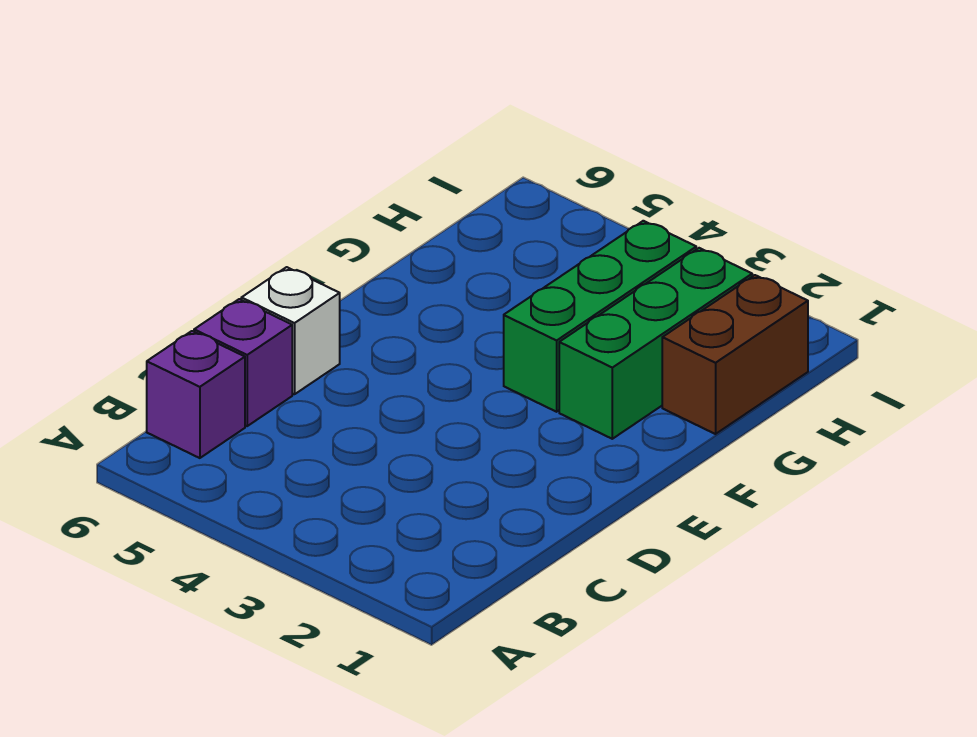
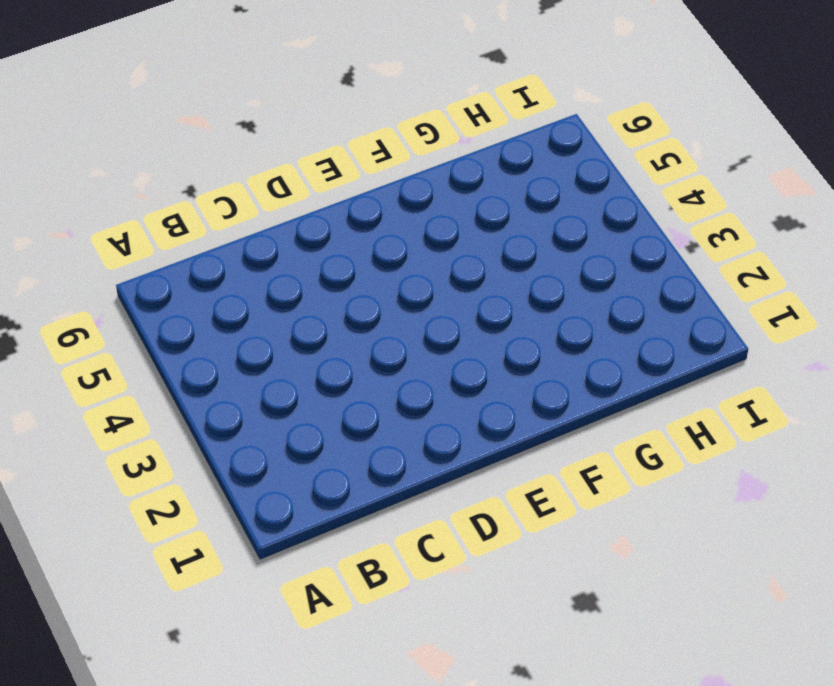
none -> purple brick B6 level 1
none -> purple brick C6 level 1

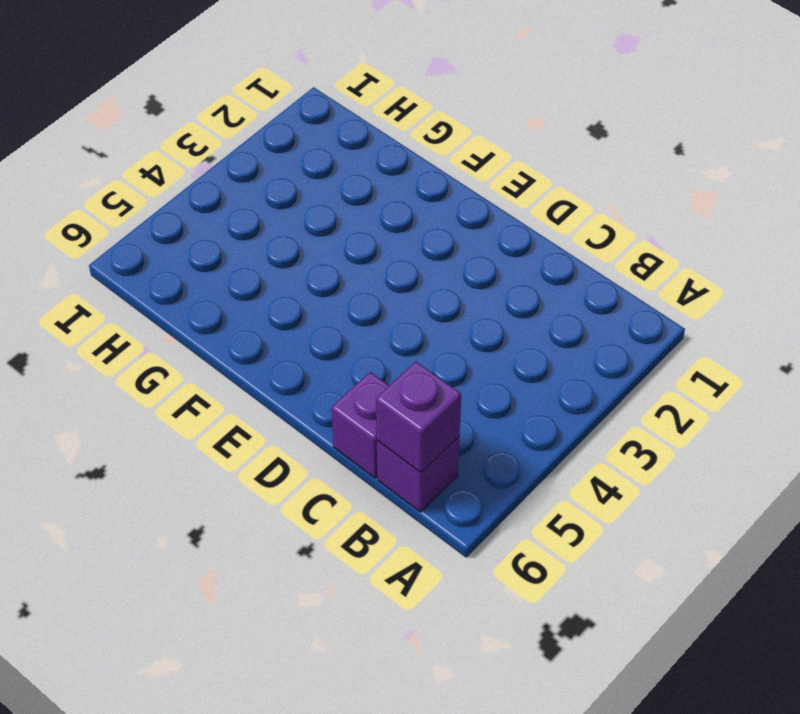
purple brick B6 level 2 -> none
none -> white brick D6 level 1
none -> green brick F2:H2 level 1

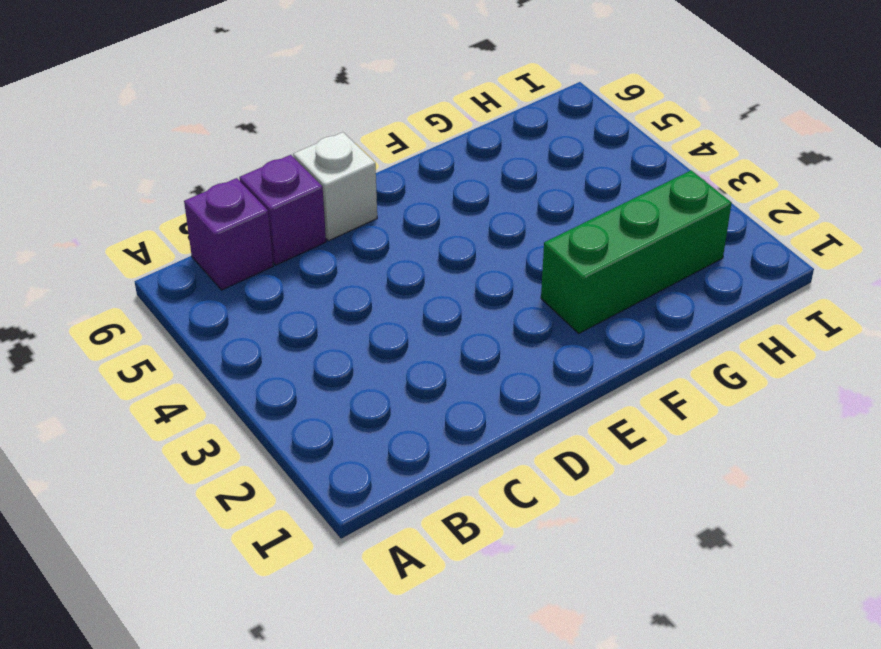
none -> green brick F3:H3 level 1
none -> brown brick G1:H1 level 1

